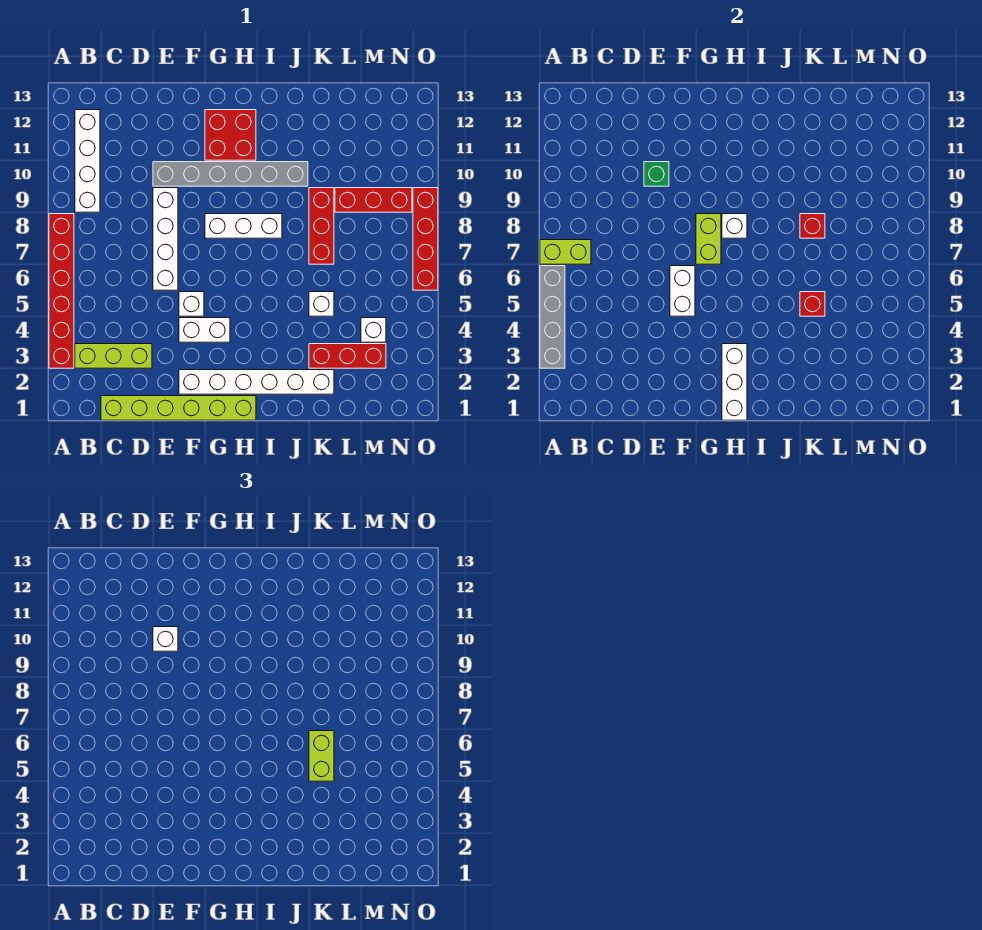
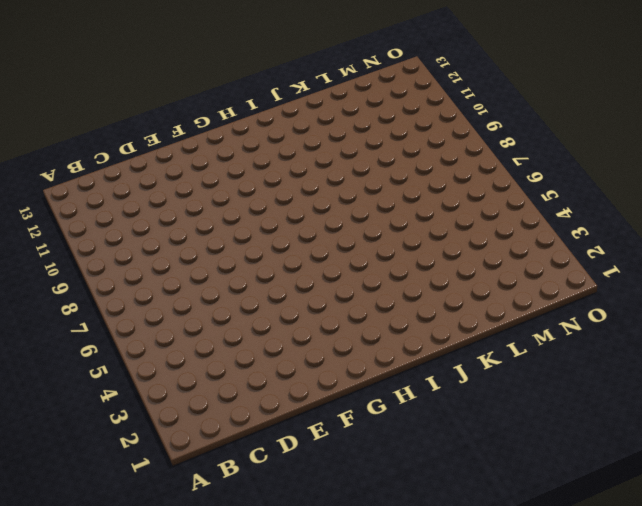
none -> red brick A3:A8 level 1
none -> lime brick B3:D3 level 1
none -> white brick B9:B12 level 1

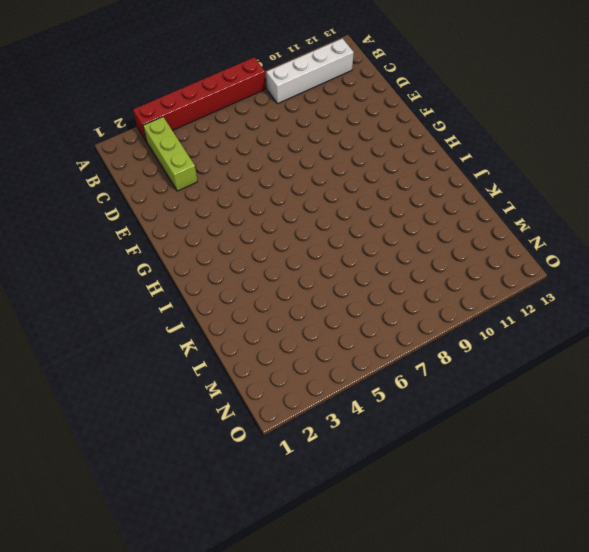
none -> lime brick C1:H1 level 1
none -> white brick E6:E9 level 1
none -> grey brick E10:J10 level 1

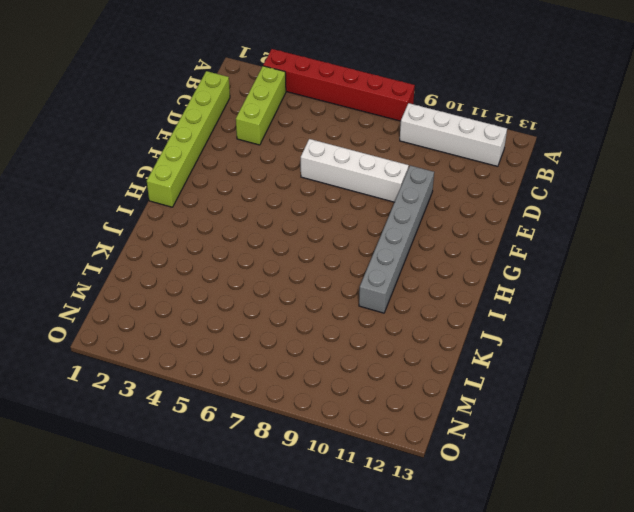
none -> white brick F2:K2 level 1
none -> white brick F4:G4 level 1
none -> white brick F5 level 1

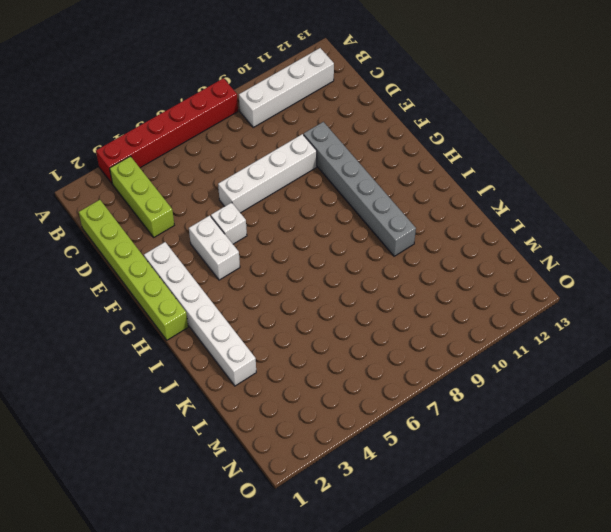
none -> white brick G8:I8 level 1
none -> red brick G11:H12 level 1
none -> red brick K3:M3 level 1

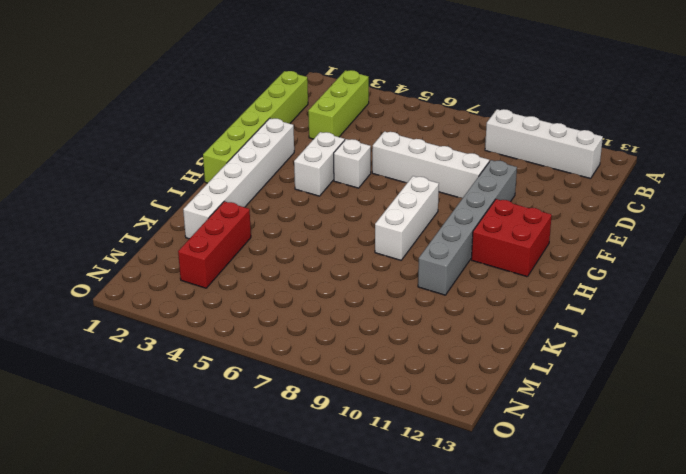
none -> red brick A3:A8 level 1
none -> white brick K5 level 1
none -> red brick K7:K9 level 1

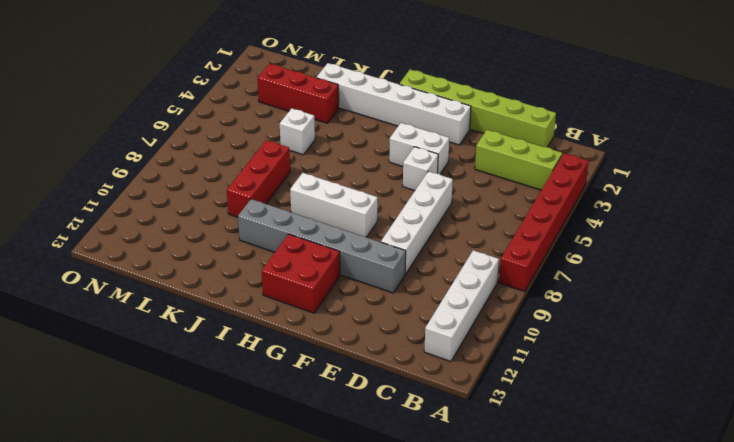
none -> red brick L9:N9 level 1
none -> white brick M4 level 1
none -> red brick O6:O9 level 1

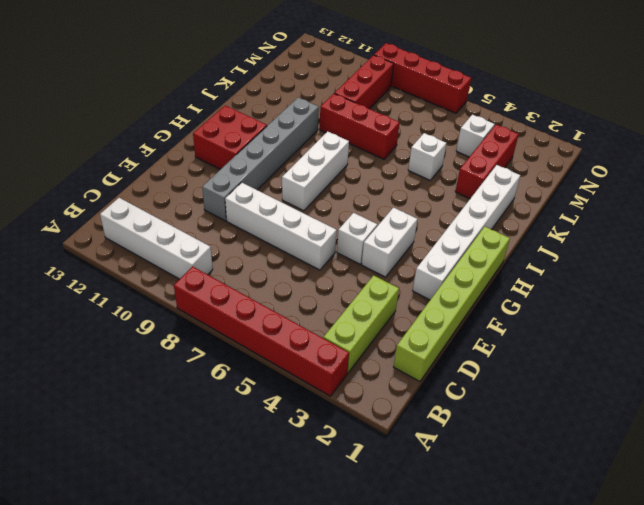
none -> grey brick A3:A6 level 2
none -> lime brick A7:B7 level 2
none -> green brick E10 level 2

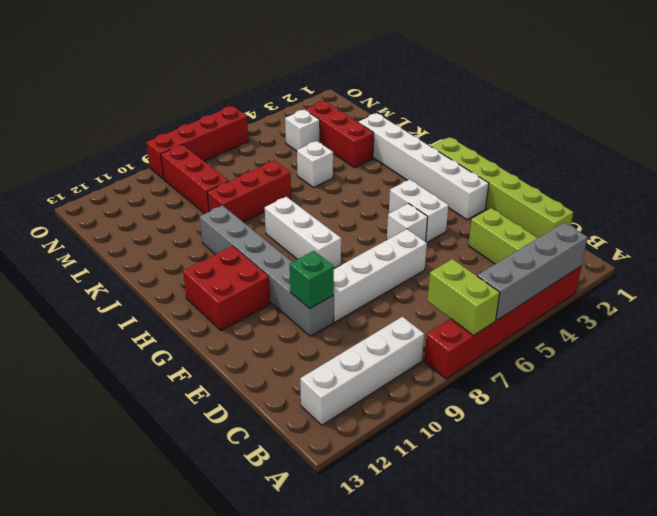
none -> white brick F5:F6 level 2
none -> lime brick G7:G8 level 2
none -> white brick H1:H3 level 2

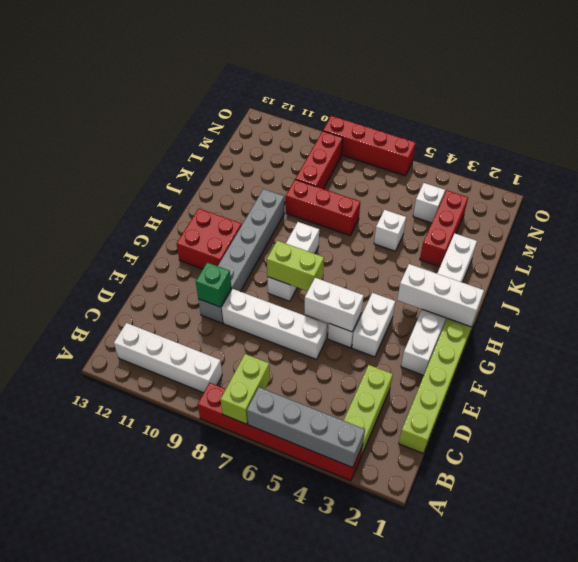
none -> white brick H8 level 2
none -> red brick K5 level 2
none -> red brick K8 level 2

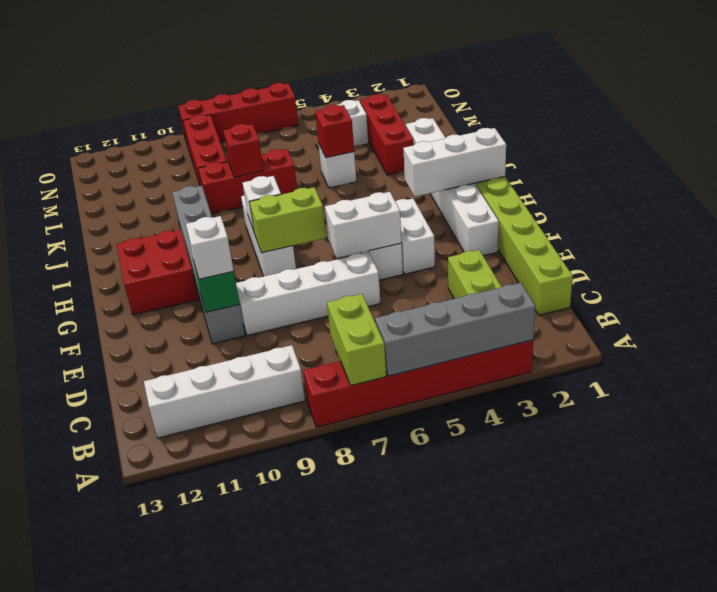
none -> lime brick K5:K6 level 3

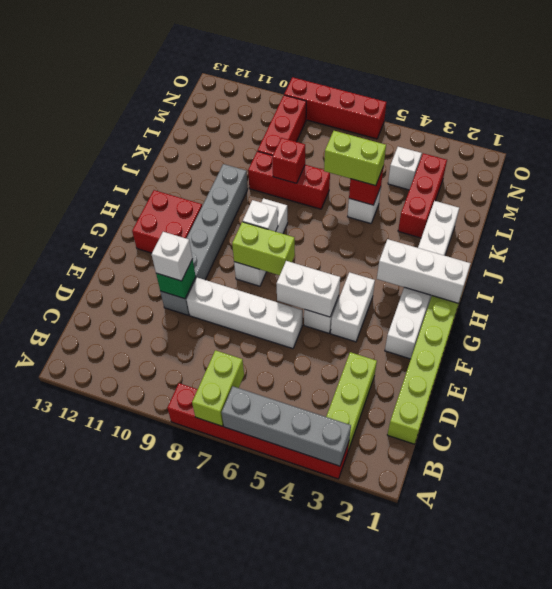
none -> white brick B9:B12 level 1

